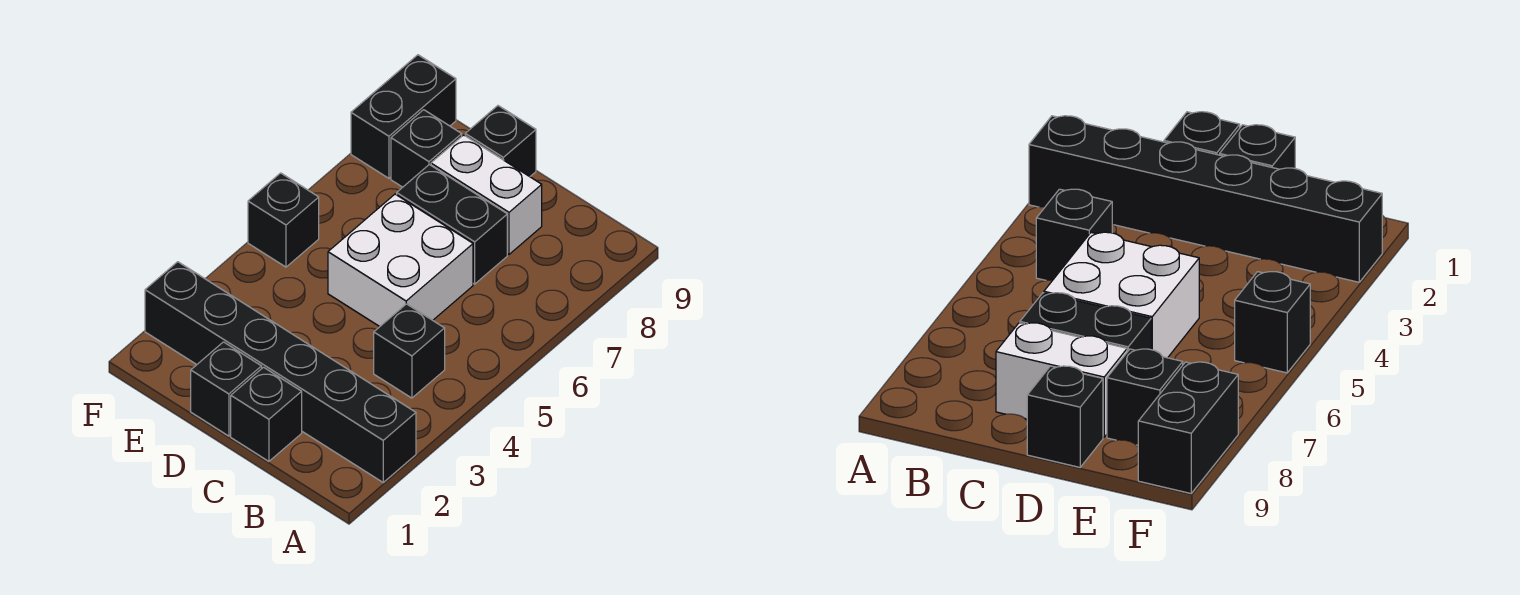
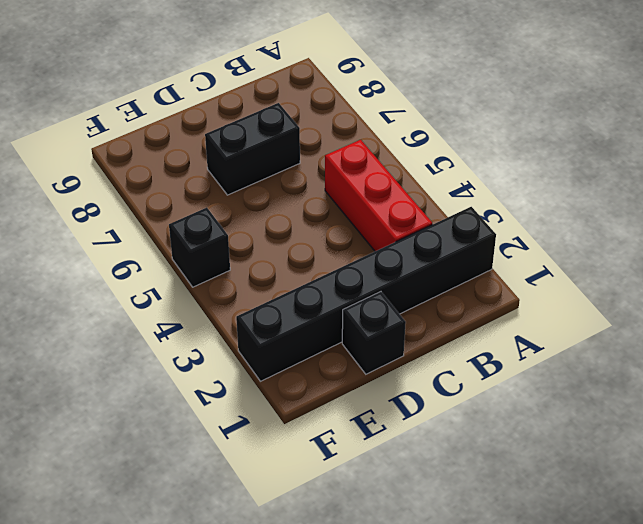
red brick B3:B5 level 1 -> black brick B4 level 1
none -> black brick C1 level 1
none -> white brick C5:D6 level 1

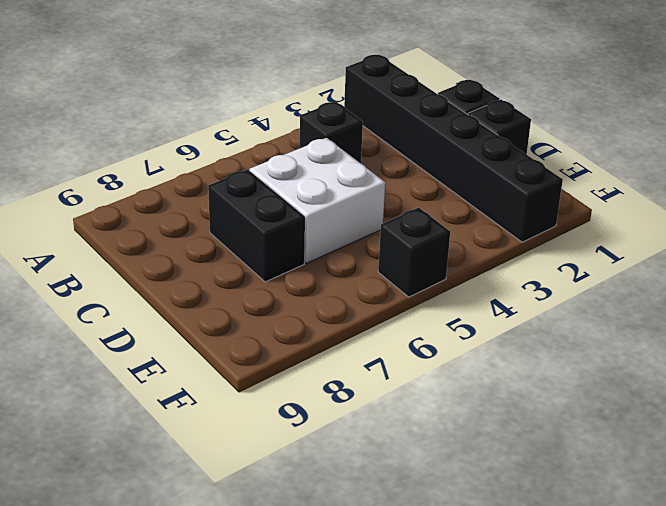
none -> white brick C8:D8 level 1
none -> black brick D9 level 1

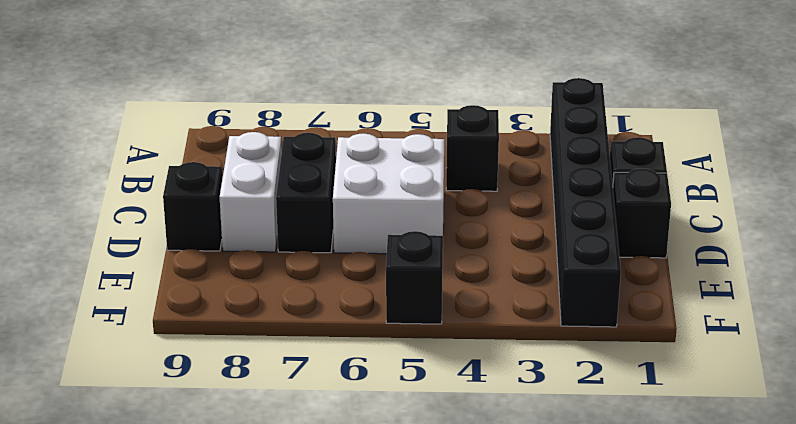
none -> black brick E8 level 1
none -> black brick F8:F9 level 1

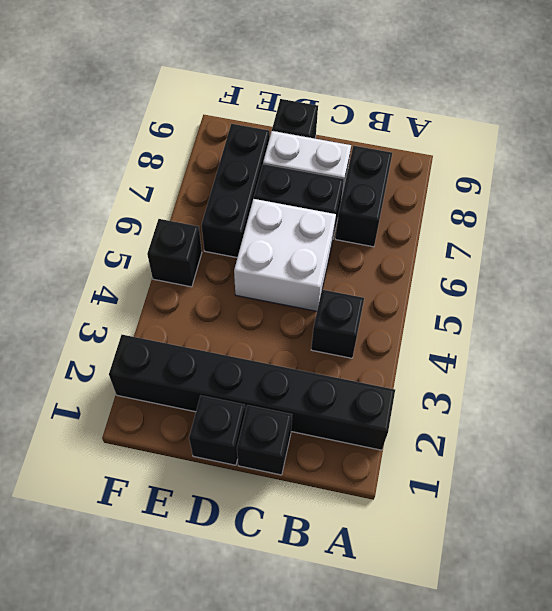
black brick B7:B8 level 1 -> black brick F8:F9 level 1
black brick E6:E8 level 1 -> black brick E8 level 1

